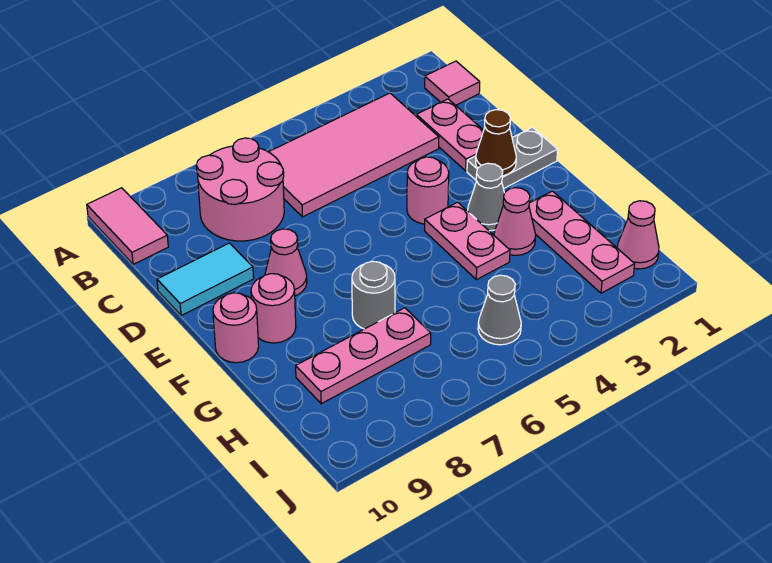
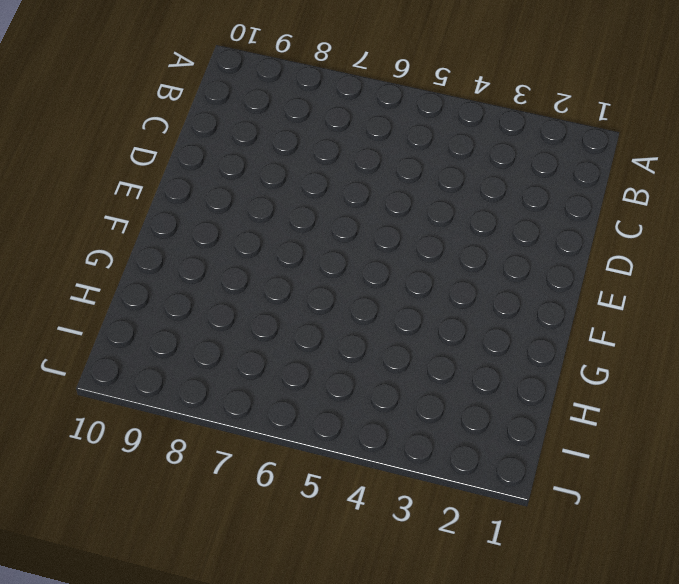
none -> pink tile A10:B10 level 1
none -> pink tile B1 level 1
none -> pink tile B3:C6 level 1

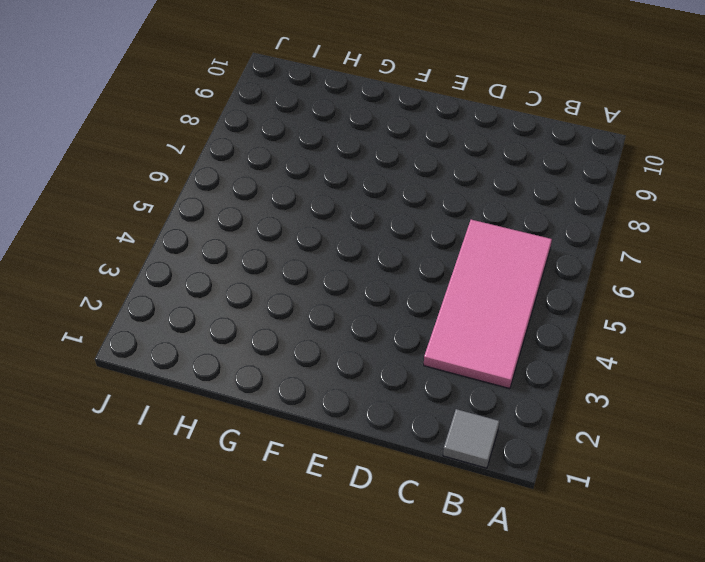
grey tile B1 level 1 -> pink tile B1 level 1
none -> pink tile A10:B10 level 1
none -> pink round brick B7:C8 level 1
none -> pink plate C2:D2 level 1

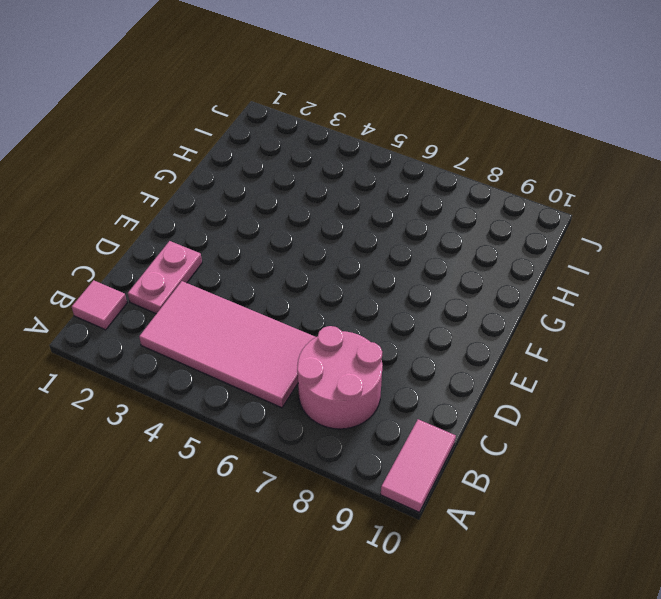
none -> cyan tile D9:D10 level 1
none -> grey plate E1:E2 level 1
none -> pink round brick E4 level 1

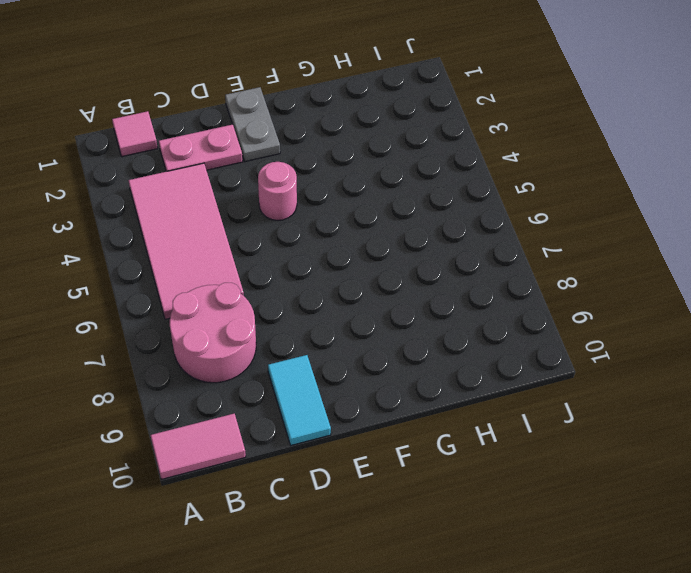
none -> pink cone E8 level 1
none -> grey cone F3 level 1
none -> pink plate F4:G4 level 1

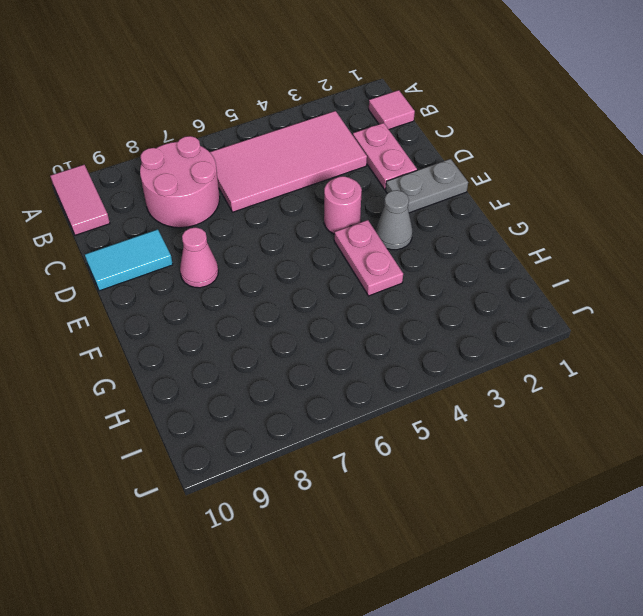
none -> pink round brick F9 level 1
none -> pink round brick F10 level 1
none -> pink plate G2:I2 level 1

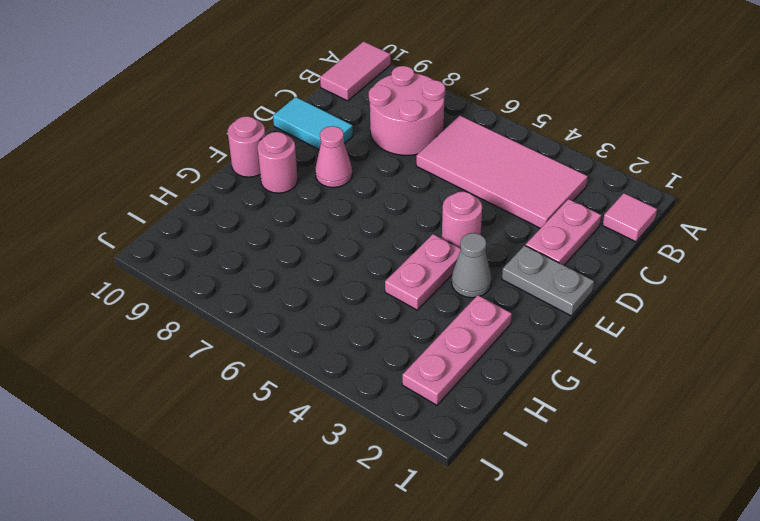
none -> pink cone G3 level 1
none -> grey round brick G7 level 1
none -> pink plate H7:H9 level 1

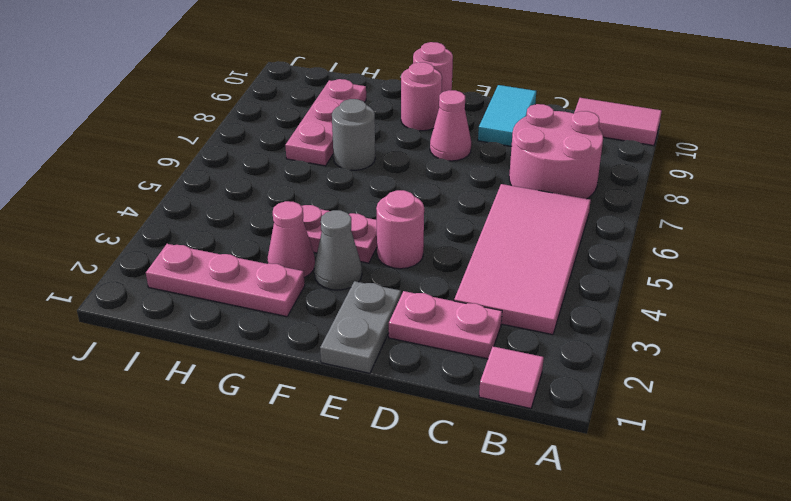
none -> pink cone I1 level 1
none -> grey cone I5 level 1
none -> brown cone E2 level 2

